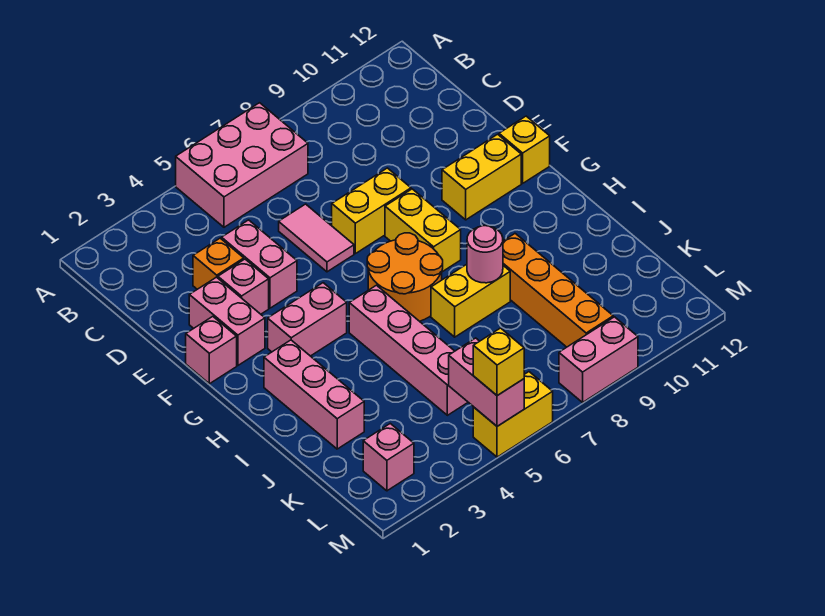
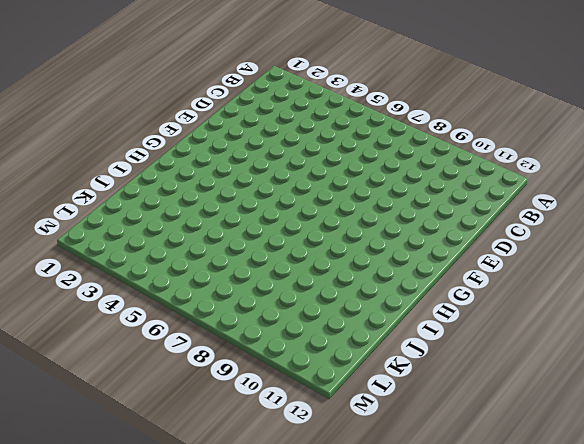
none -> pink brick A5:B7 level 1
none -> orange brick D3 level 1
none -> pink brick D4:E4 level 1

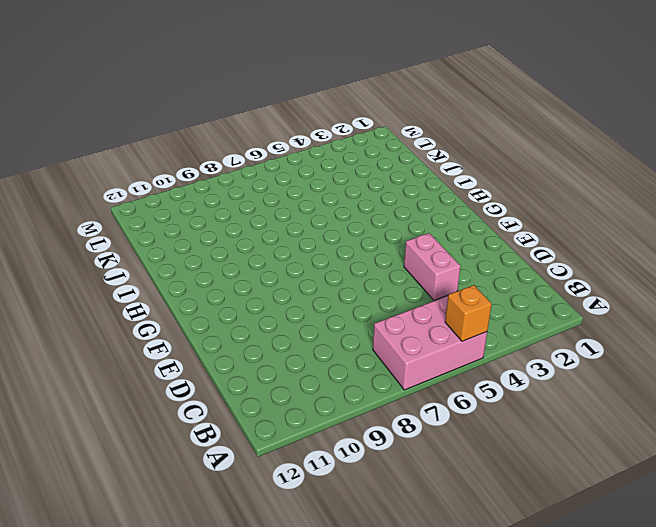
orange brick A5 level 2 -> orange brick D3 level 1
none -> pink tile D6:E6 level 1
none -> pink brick E2:F2 level 1
none -> pink brick E3 level 1

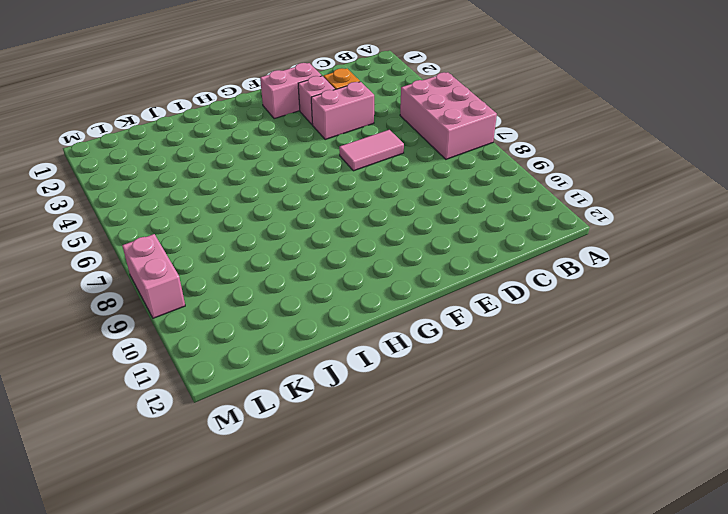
none -> yellow brick E7:E8 level 1
none -> pink brick F1 level 1
none -> yellow brick F8:G8 level 1

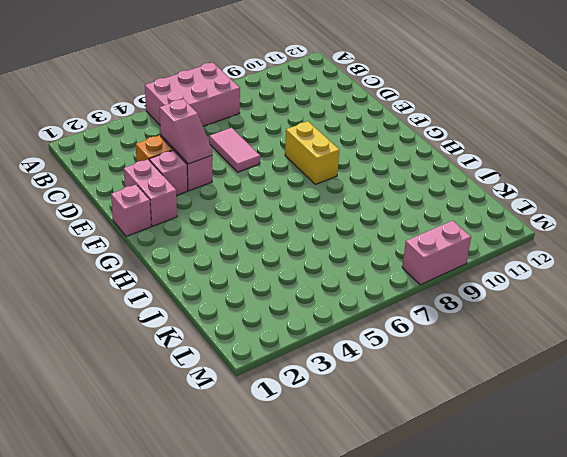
pink slope D4:E4 level 2 top D -> none
none -> yellow brick E7:E8 level 1
none -> yellow brick F10:F11 level 1
none -> yellow brick F12 level 1

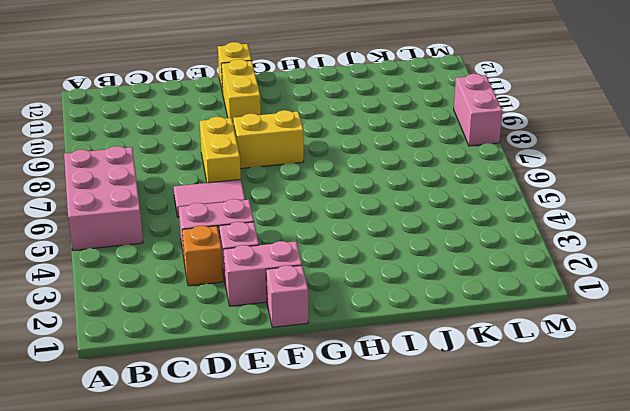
none -> pink brick G3:G4 level 1
none -> orange round brick G6:H7 level 1
none -> pink brick H2:J2 level 1

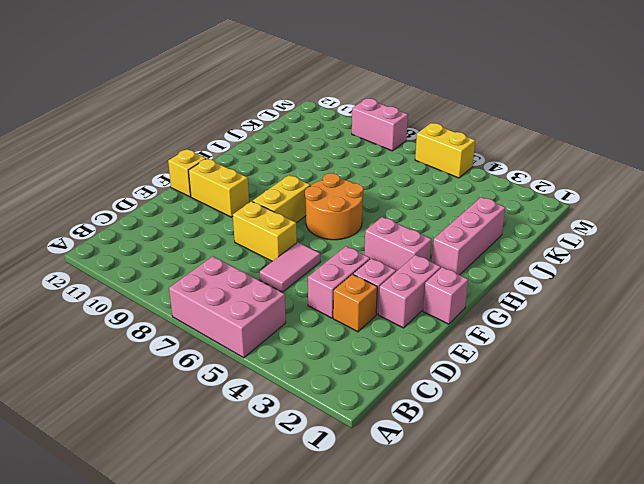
none -> pink brick H5:K5 level 1
none -> yellow brick I7:I8 level 1
none -> orange brick I9:L9 level 1

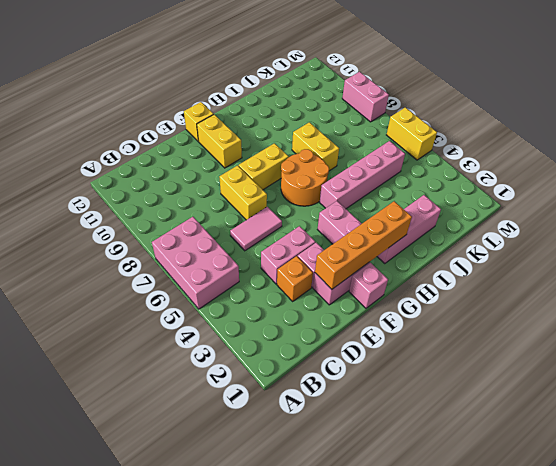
orange brick E2:H2 level 2 -> orange brick I9:L9 level 1
none -> pink brick L2 level 1
none -> pink round brick I8 level 2
none -> pink brick L5:M5 level 2

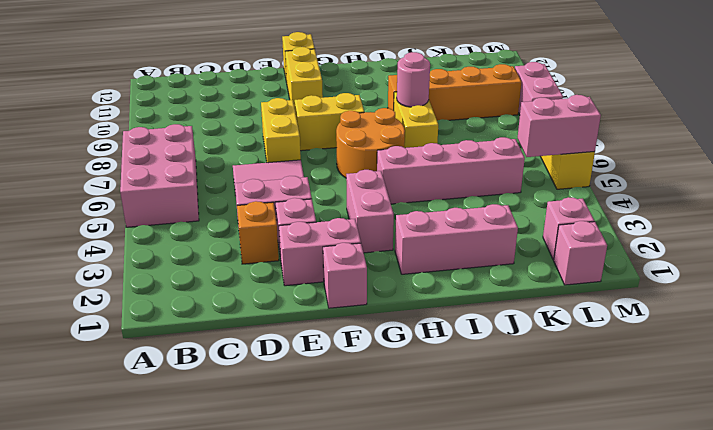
pink brick L1 level 1 -> none
none -> yellow brick M5 level 3

